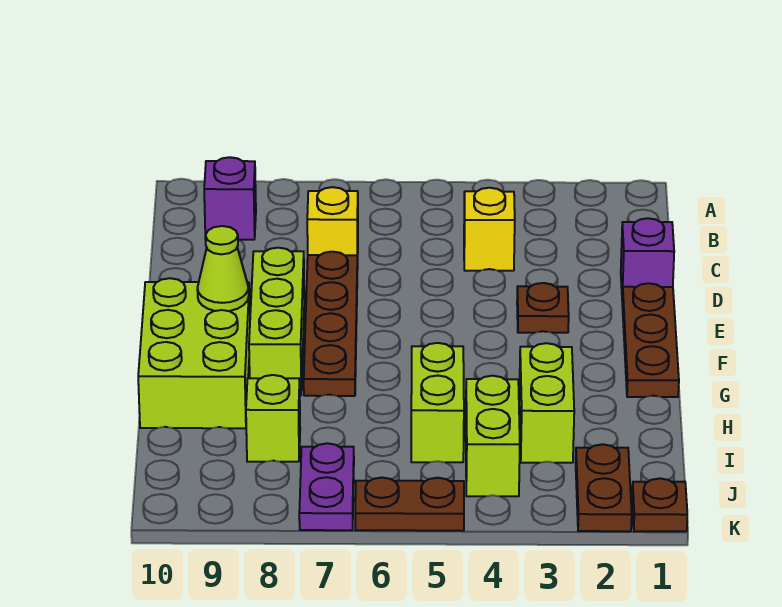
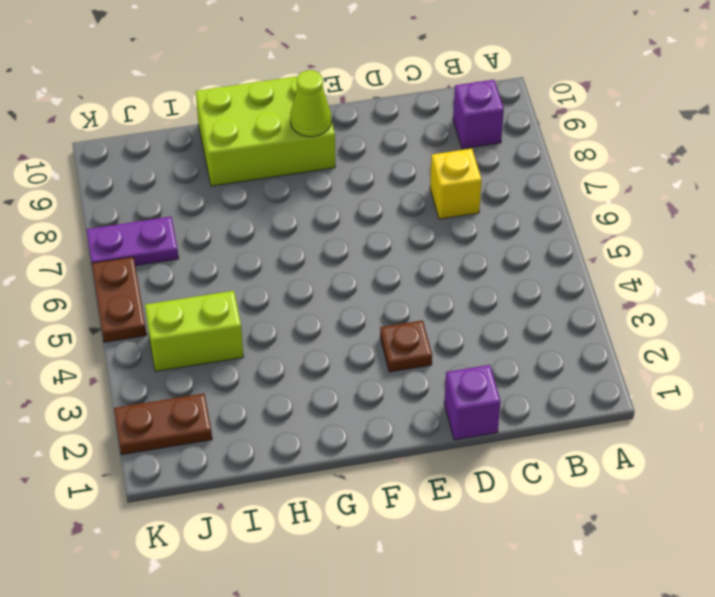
none -> yellow brick C4 level 1
none -> brown plate D7:G7 level 1
none -> brown plate E1:G1 level 1

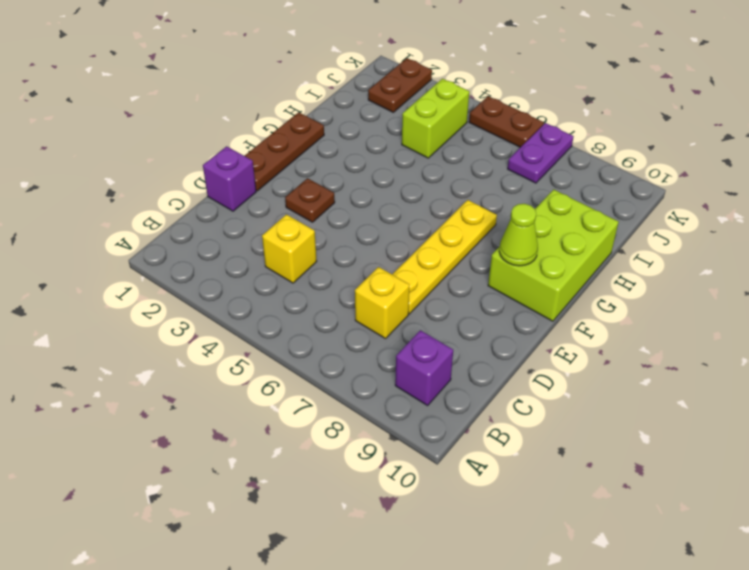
yellow plate D7:G7 level 1 -> brown plate D7:G7 level 1
none -> lime brick E8:G8 level 1
none -> lime brick H3:I3 level 1
none -> lime brick H5:I5 level 1

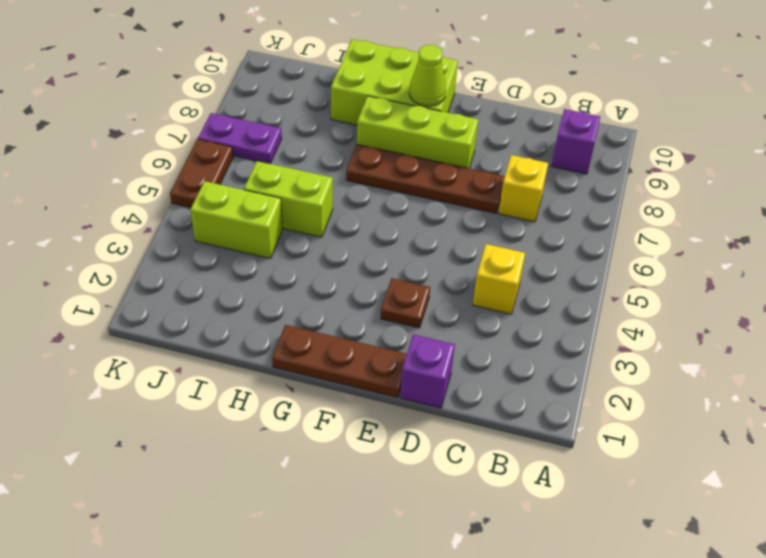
none -> lime brick H3:I3 level 1
none -> lime brick I8 level 1
none -> brown plate J2:K2 level 1

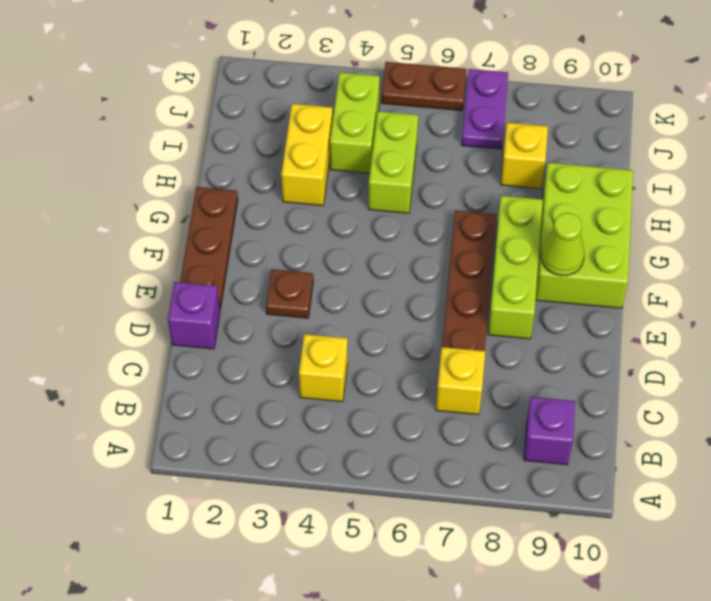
yellow brick H3:I3 level 1 -> lime brick H3:I3 level 1
yellow brick I8 level 1 -> lime brick I8 level 1
none -> brown plate J2:K2 level 1
none -> brown plate K1 level 1

